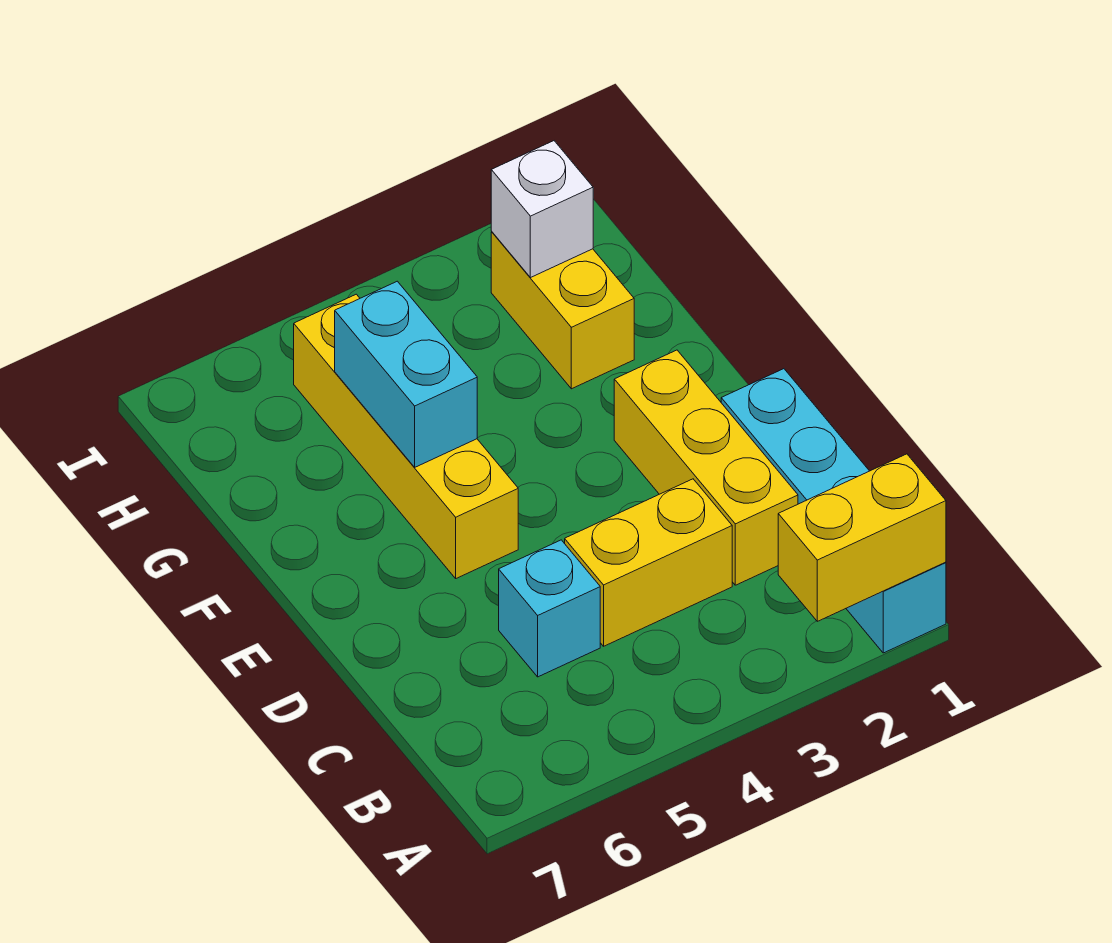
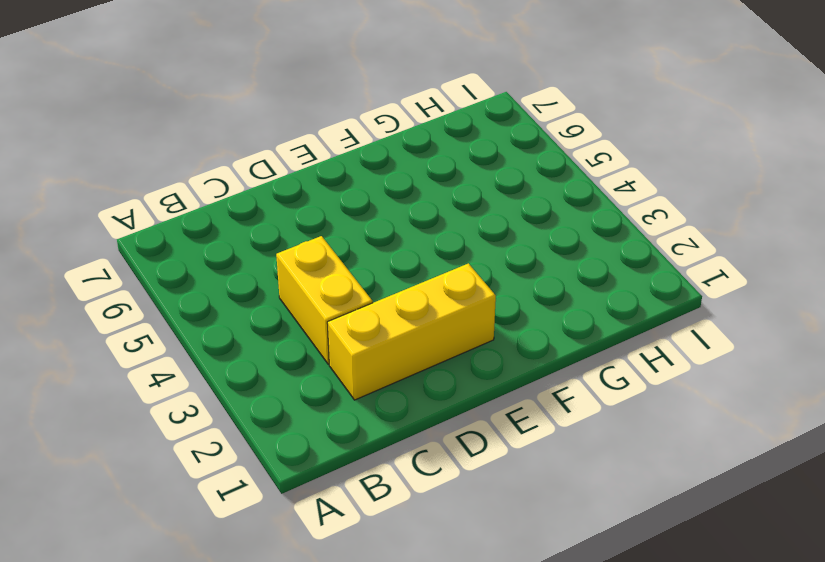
none -> cyan brick A1:D1 level 1
none -> cyan brick C5 level 1

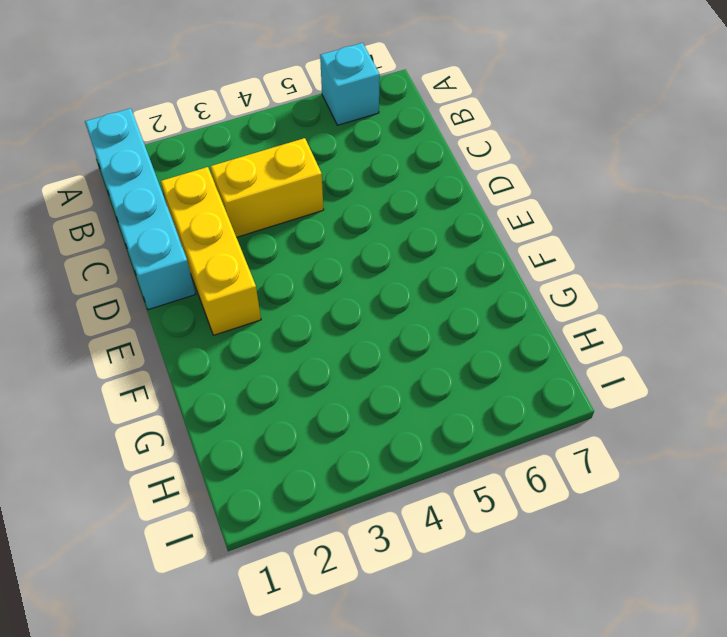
cyan brick A6 level 1 -> cyan brick C5 level 1
none -> yellow brick E5:H5 level 1
none -> yellow brick G2:H2 level 1

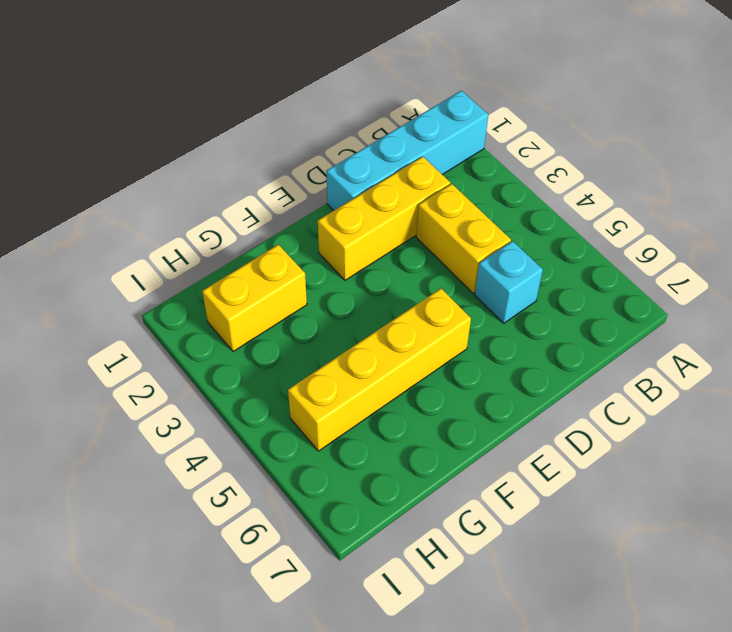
none -> yellow brick A1:A2 level 2
none -> cyan brick F5:G5 level 2

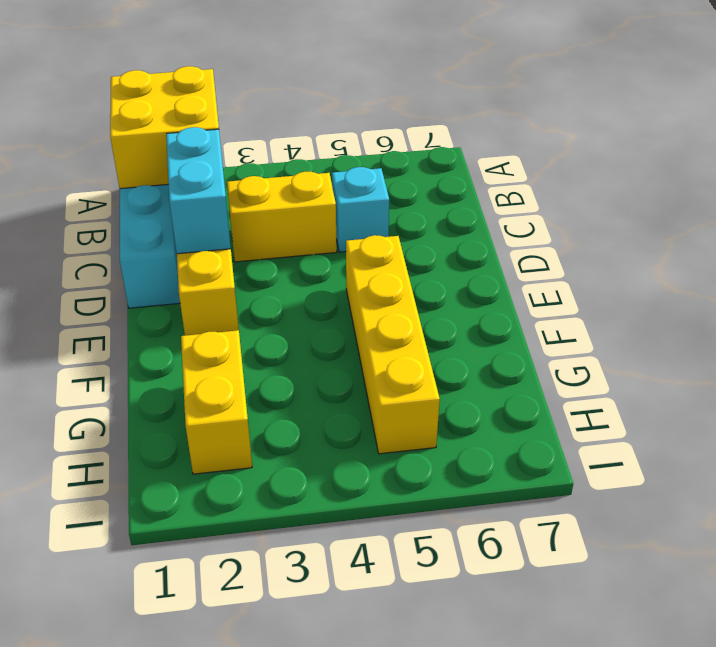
yellow brick A1:B2 level 2 -> yellow brick A1:A2 level 2
cyan brick C2:D2 level 2 -> cyan brick F5:G5 level 2
none -> white brick H2 level 2

